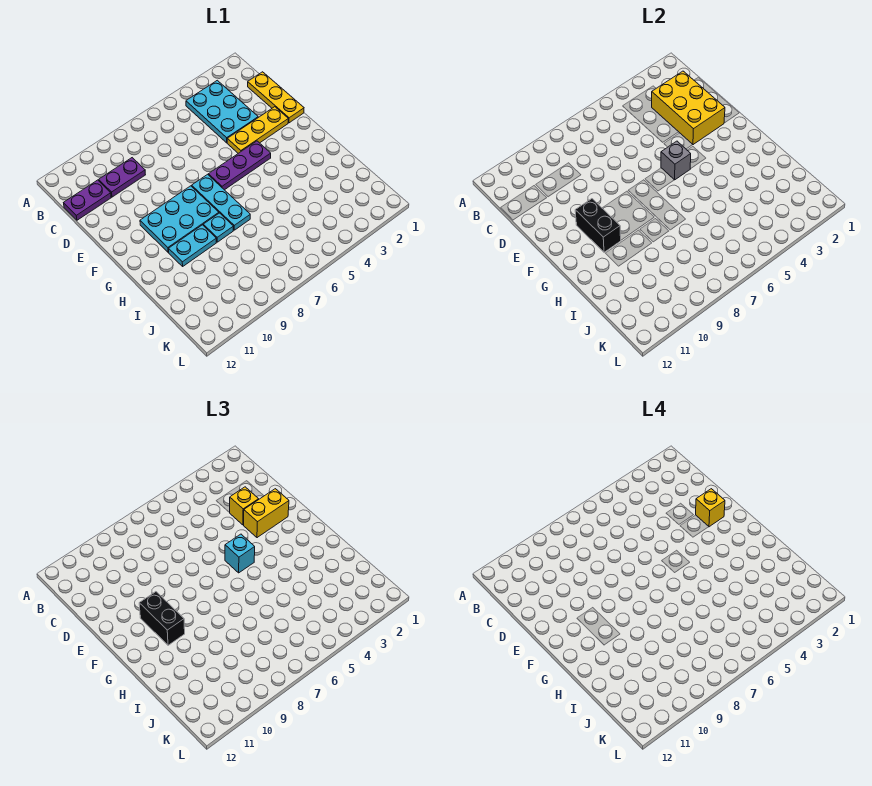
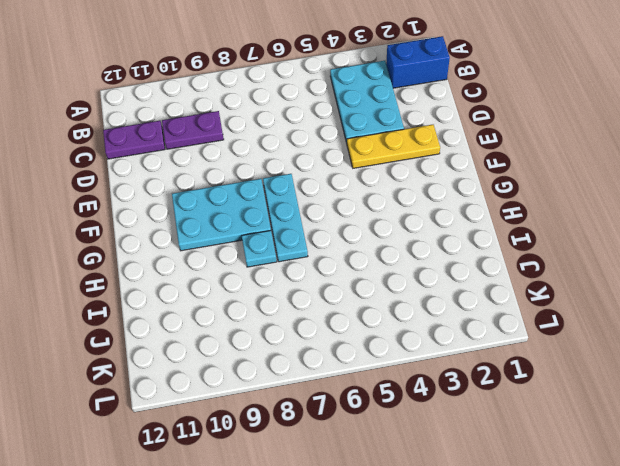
blue brick B1:B2 level 1 -> none
none -> yellow plate C1:E1 level 1
none -> purple plate F4:F6 level 1
none -> cyan plate H9:H10 level 1

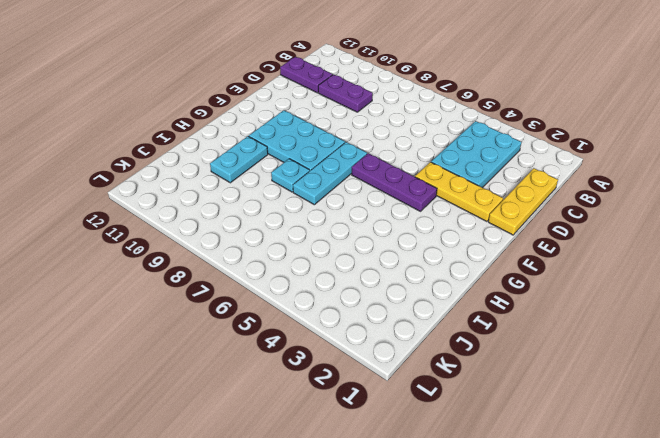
cyan plate H10:I10 level 1 -> cyan plate H9:H10 level 1
none -> yellow brick C2:E3 level 2
none -> grey brick F5 level 2
none -> black brick F10:G10 level 2

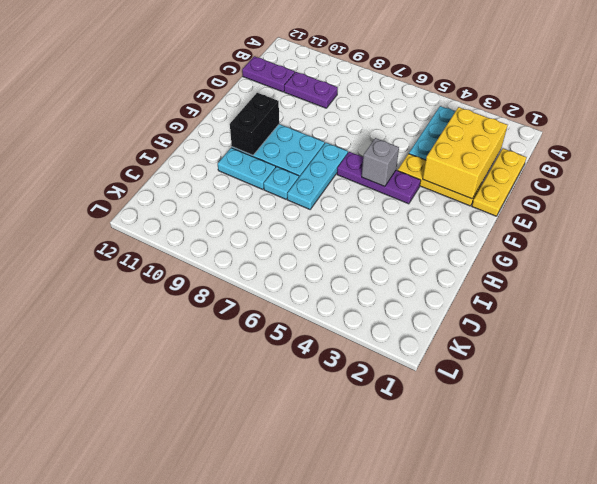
none -> yellow brick D3 level 3
none -> yellow brick E2:E3 level 3
none -> cyan brick F5 level 3

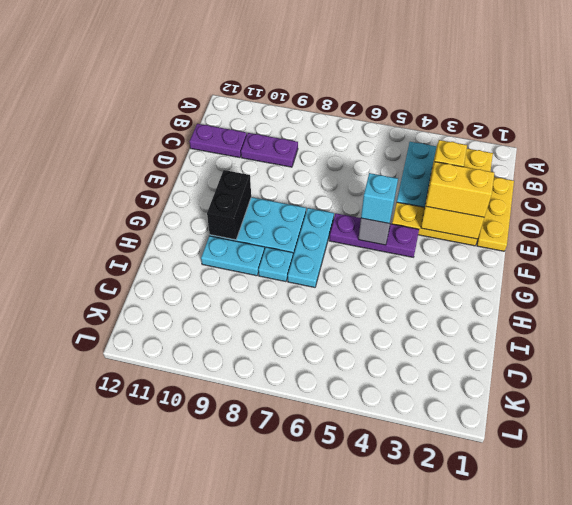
none -> black brick F10:G10 level 3
none -> yellow brick E2 level 4

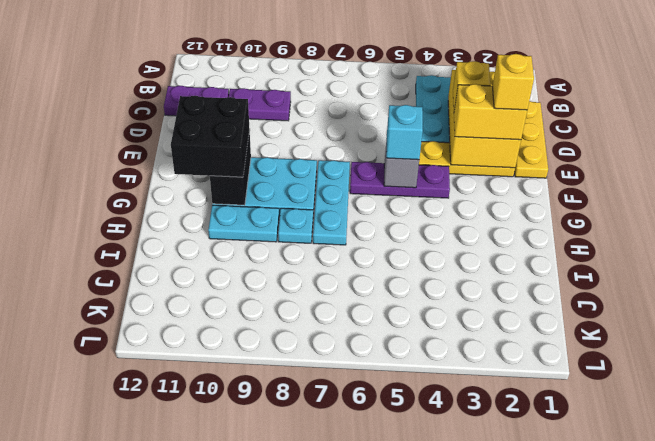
black brick F10:G11 level 3 -> black brick F10:G10 level 3

